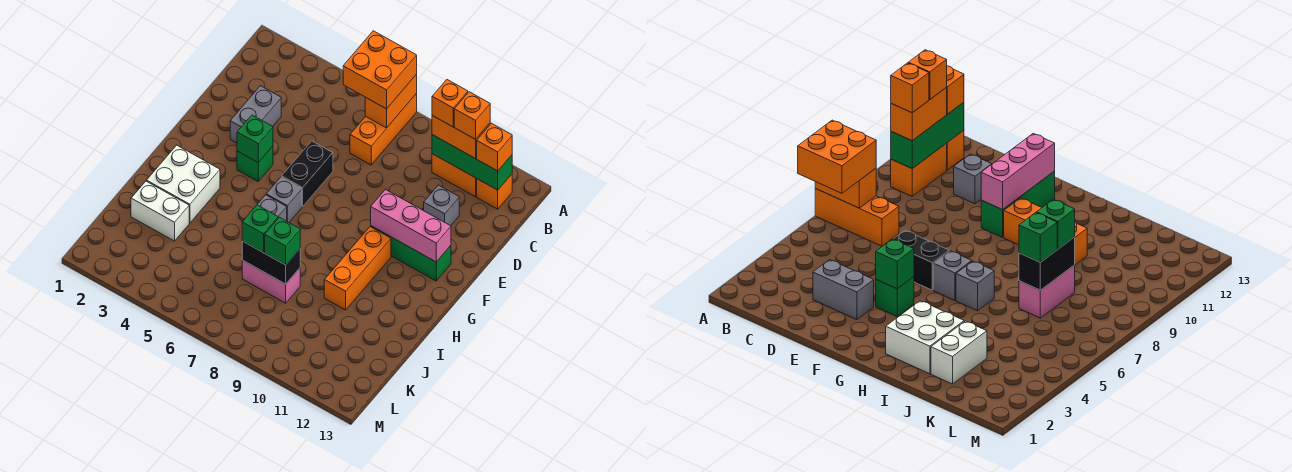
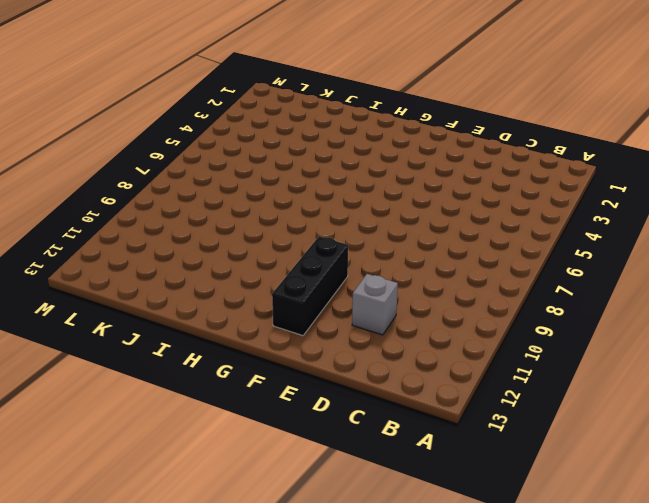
black brick F10:F12 level 1 -> green brick F10:F12 level 1
none -> orange brick A7:C7 level 1
none -> orange brick B10:B11 level 1
none -> orange brick B12 level 1

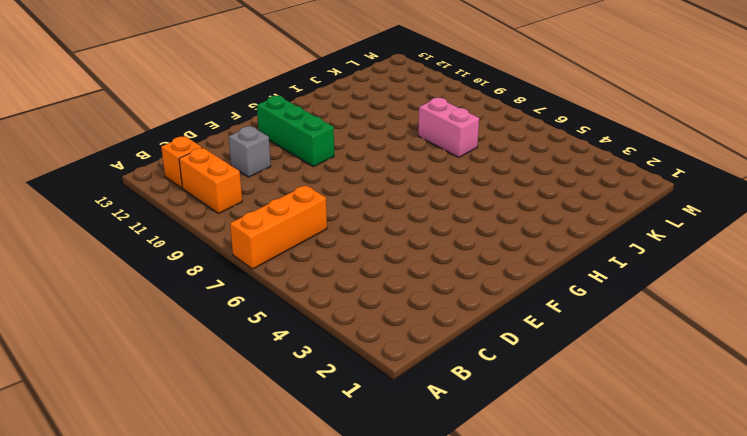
none -> grey brick D3:E3 level 1
none -> black brick E6:F6 level 1
none -> green brick F4 level 1

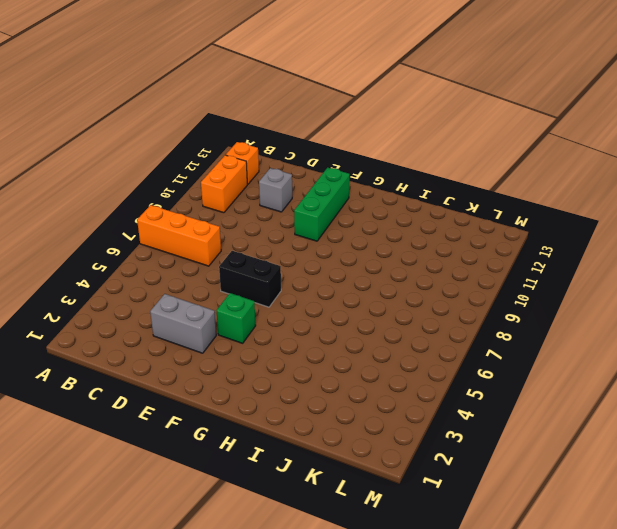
none -> grey brick G6 level 1
none -> orange brick G10:I10 level 1
none -> white brick H2:I3 level 1

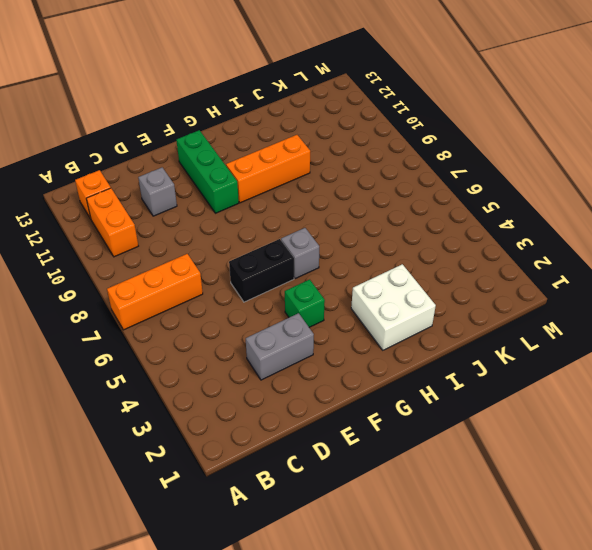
none -> grey brick H6 level 1
none -> white brick J2:J3 level 1
none -> pink brick J7:J8 level 1

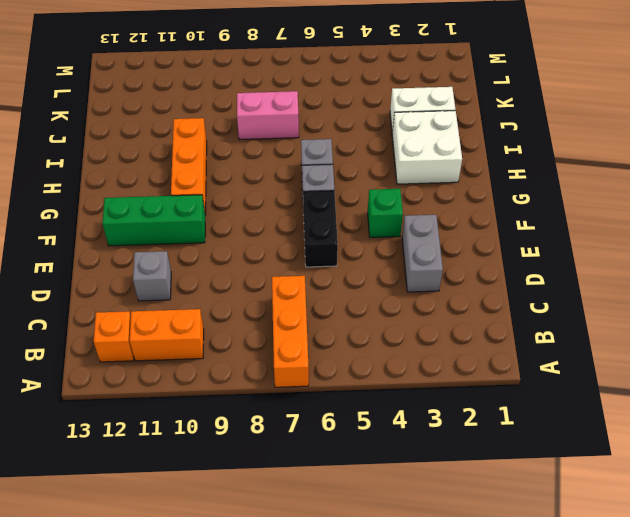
none -> orange brick A7:B7 level 2
none -> green brick B10:B12 level 2
none -> green brick F4 level 2

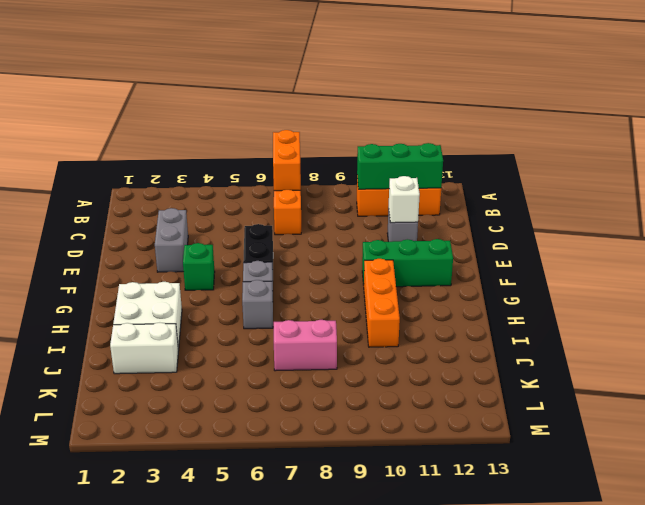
white brick D11 level 2 -> none
none -> green brick F4 level 2
none -> pink brick F10:F12 level 2
none -> black brick J7:J8 level 2

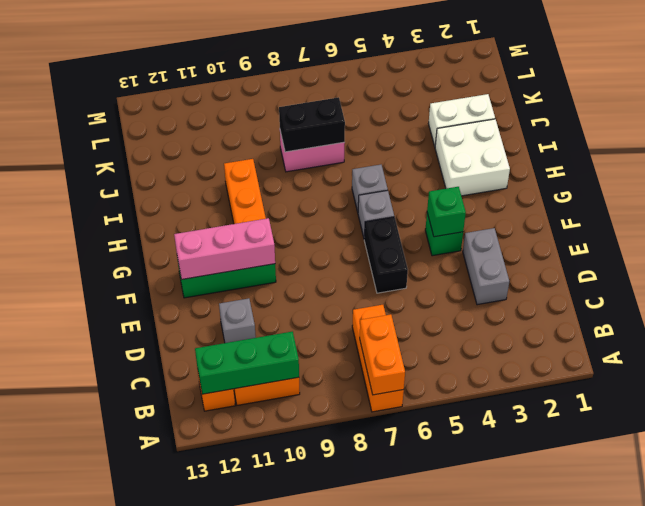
none -> orange brick A6:B7 level 3
none -> orange brick B10:B11 level 3
none -> orange brick B12 level 3

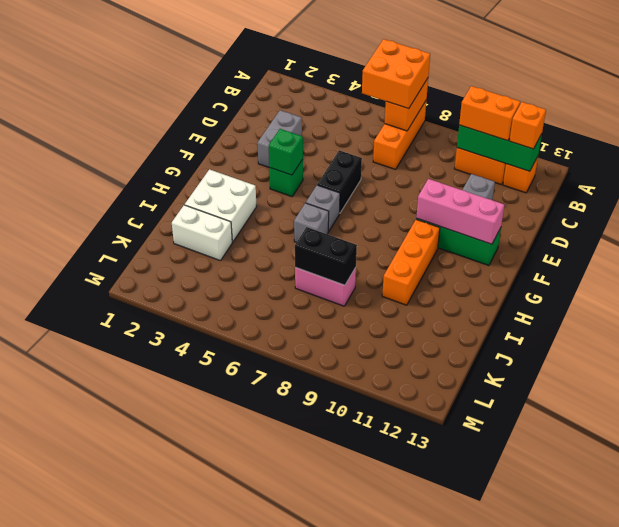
none -> green brick J7 level 3
none -> green brick J8 level 3
none -> orange brick B10 level 4

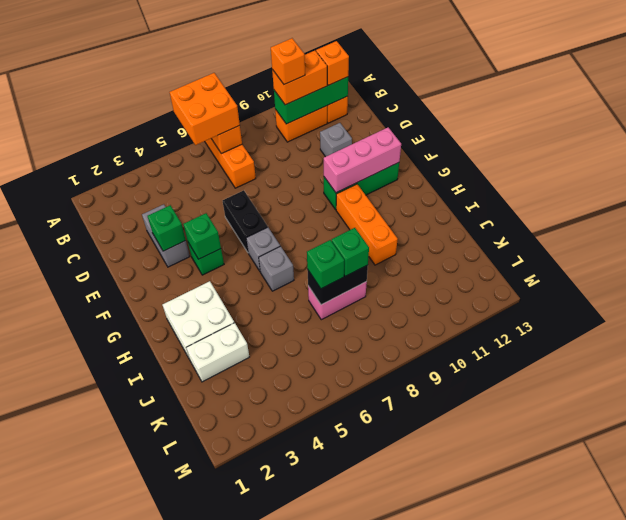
green brick E3 level 2 -> none
none -> orange brick B11 level 4

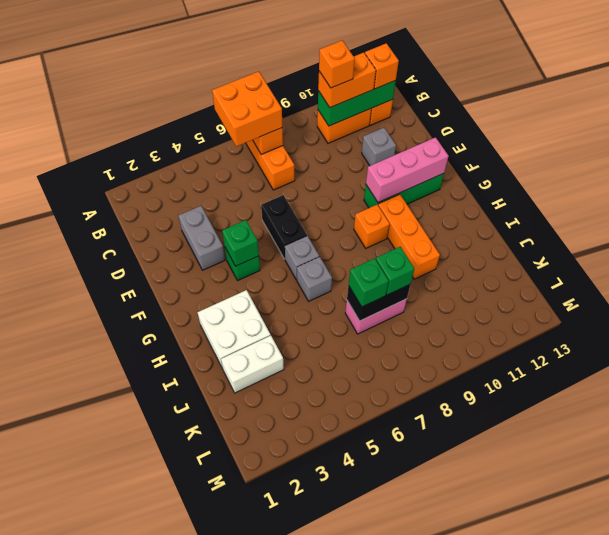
orange brick G9 level 1 -> orange brick B11 level 4

